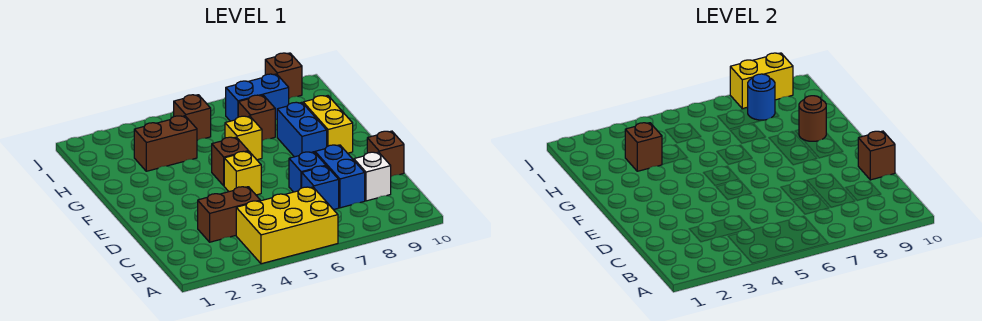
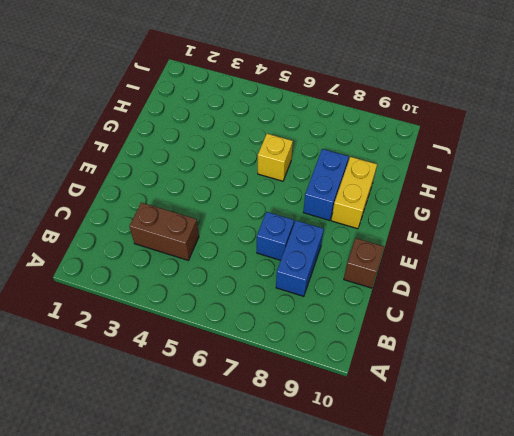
none -> yellow brick A4:B6 level 1
none -> blue brick C7 level 1
none -> white brick C9 level 1

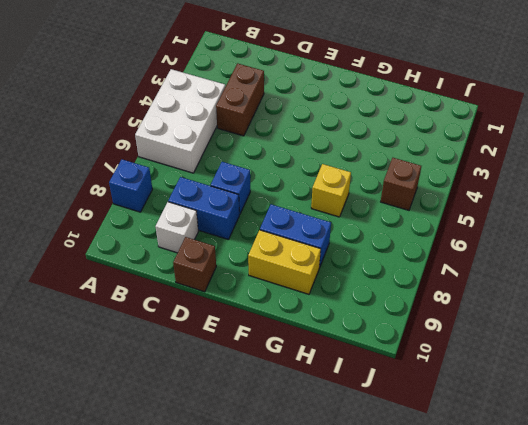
white brick A4:B6 level 1 -> yellow brick A4:B6 level 1
blue brick A8 level 1 -> blue brick C7 level 1
none -> yellow brick E5 level 1
none -> brown brick F5 level 1
none -> brown brick H3:H4 level 1

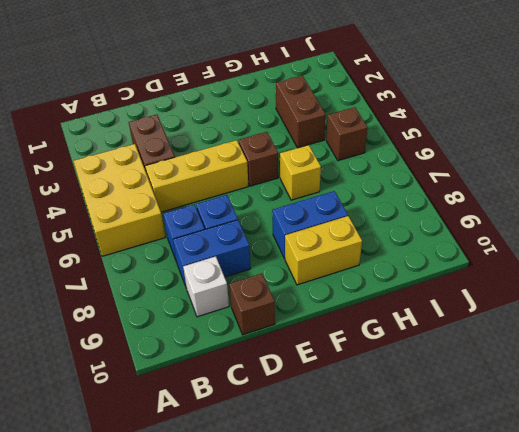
yellow brick C5:E5 level 1 -> yellow brick E5 level 1
none -> brown brick H7 level 1
none -> blue brick I7:I8 level 1
none -> brown brick J9 level 1

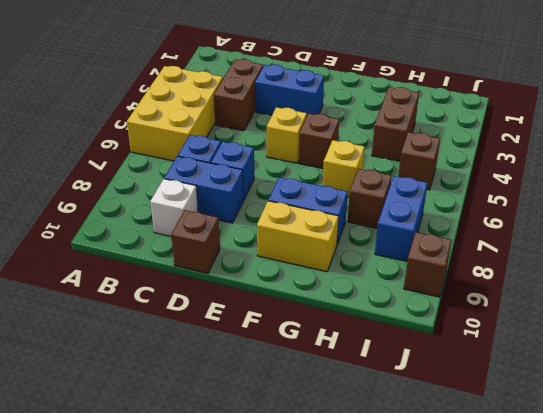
blue brick D3:E3 level 1 -> none
none -> brown brick D10 level 2
none -> brown round brick G9 level 2
none -> brown brick H3 level 2

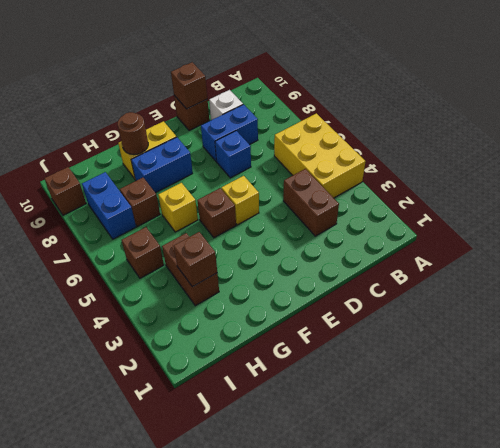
none -> blue brick C7 level 1
none -> blue round brick I8 level 2
none -> yellow brick J8:J9 level 2

